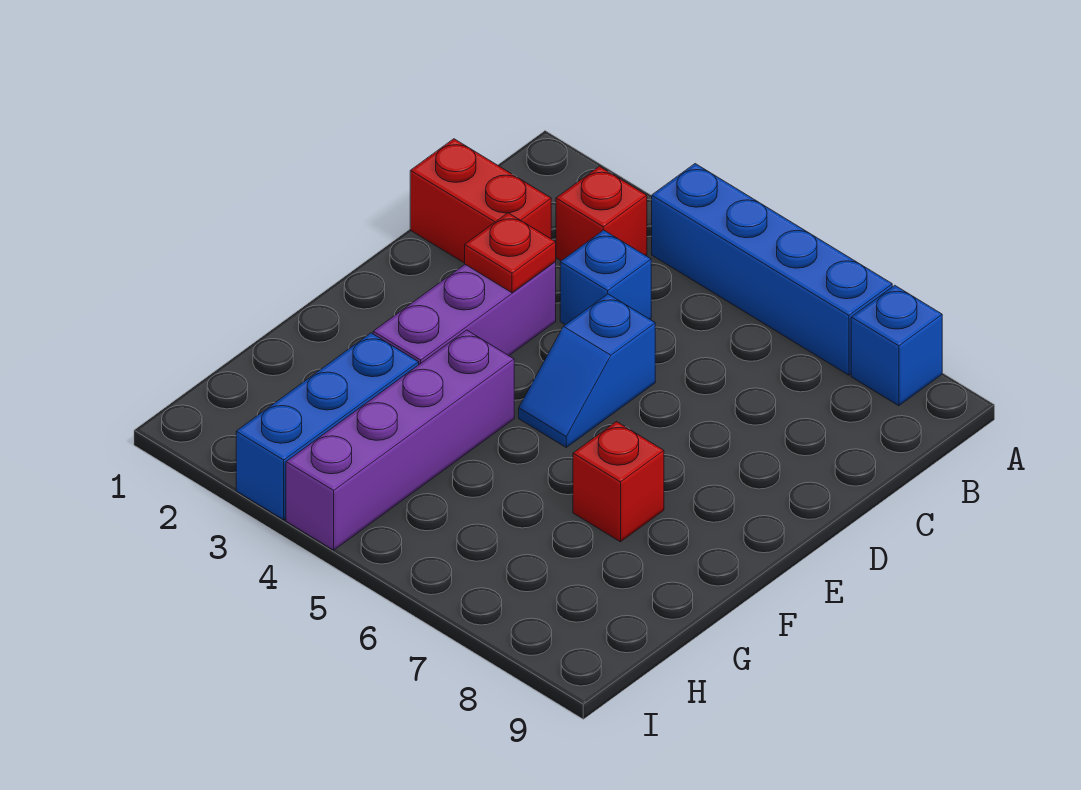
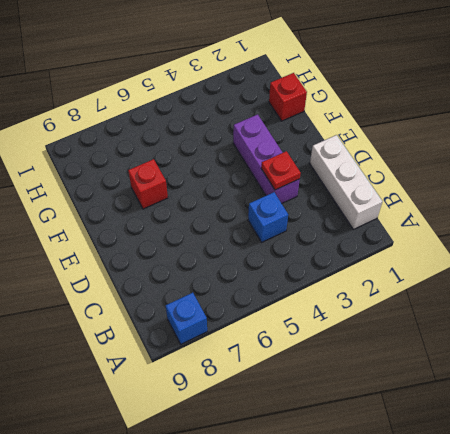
white brick B1:D1 level 1 -> red brick C1:C2 level 1
red brick G1 level 1 -> red brick B3 level 1
none -> blue brick A4:A7 level 1
none -> blue slope D5:E5 level 1 top D

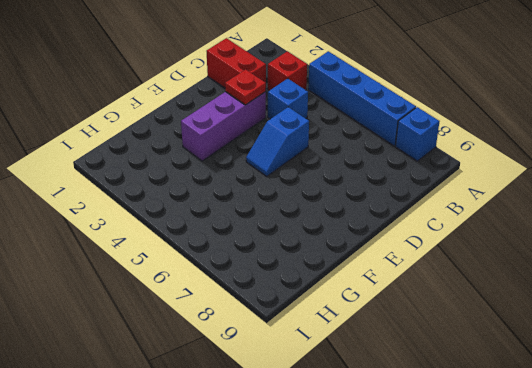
none -> purple brick F4:I4 level 1
none -> red brick F7 level 1

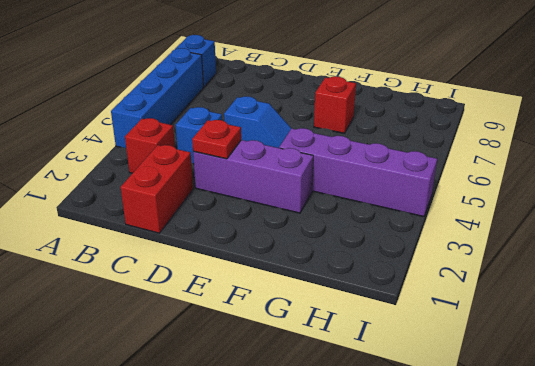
none -> blue brick G3:I3 level 1

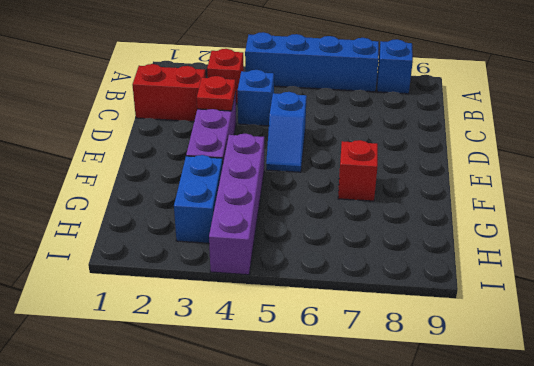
blue brick G3:H3 level 1 -> blue brick G3:I3 level 1

